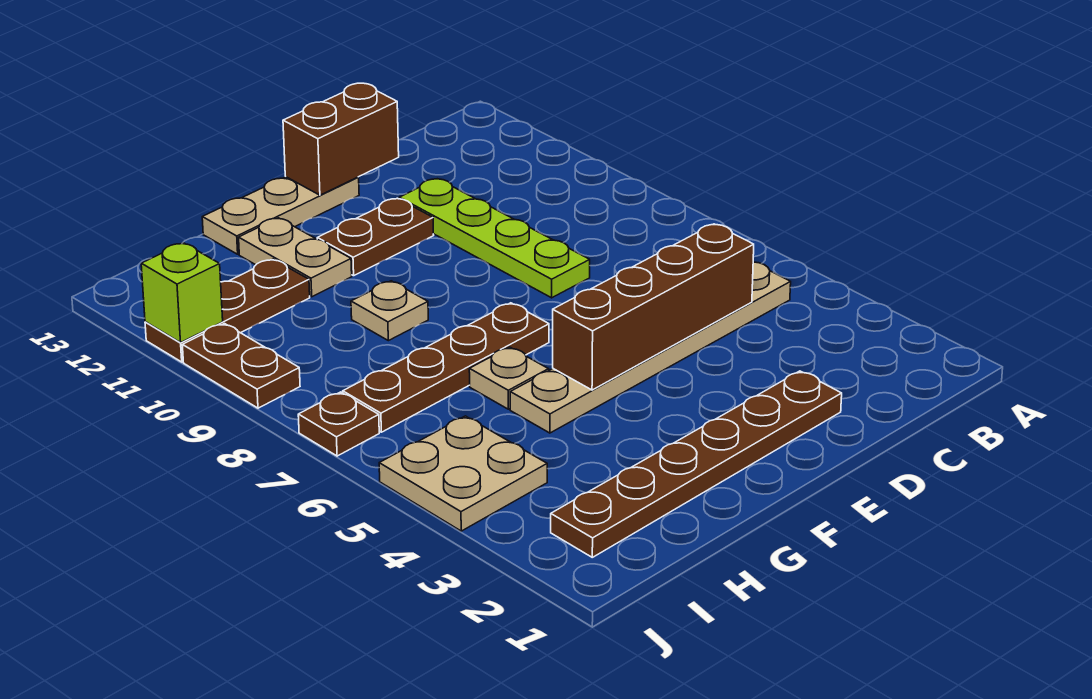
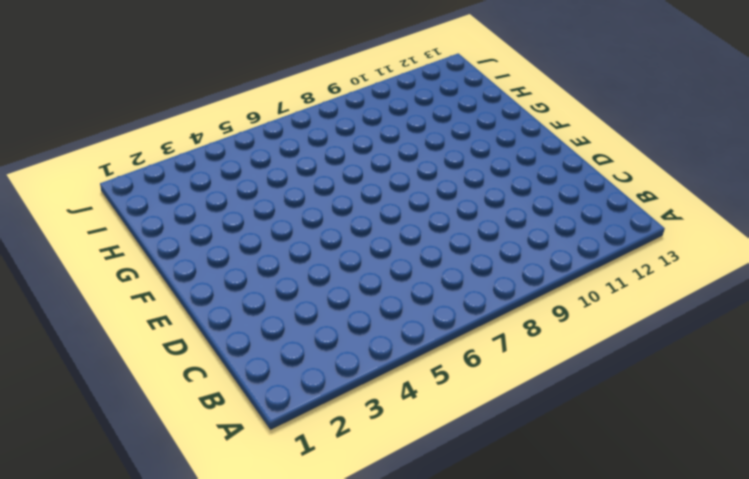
none -> tan plate B5:G5 level 1
none -> brown plate D2:I2 level 1
none -> lime plate D8:D11 level 1

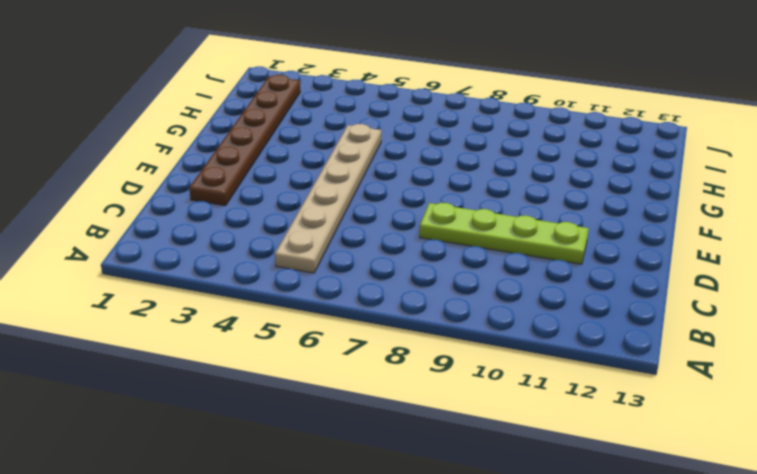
none -> brown plate E11:F11 level 1
none -> tan plate E13:G13 level 1
none -> brown plate F7:I7 level 1

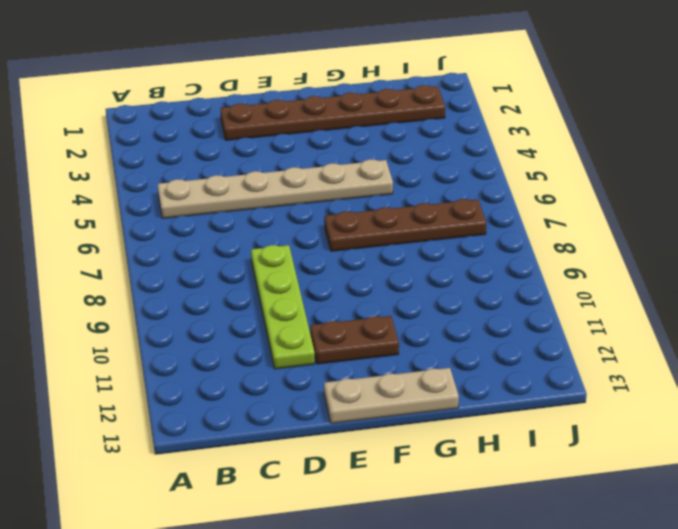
none -> tan plate G6 level 1
none -> tan plate G9 level 1
none -> tan plate G11:G12 level 1

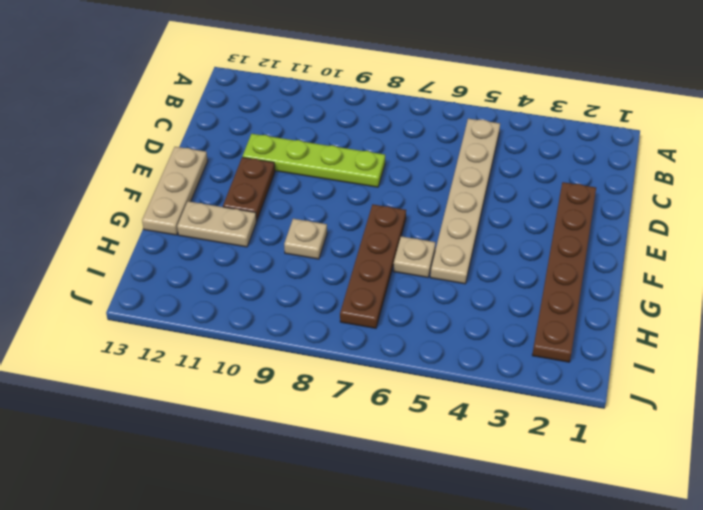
none -> brown plate H11:J11 level 1
none -> tan plate I4:J5 level 1
none -> brown plate J7 level 1

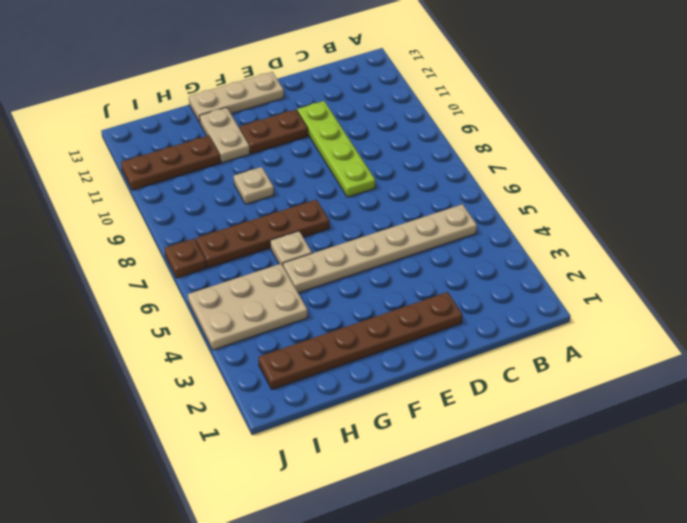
tan plate H4:J5 level 1 -> tan plate I4:J5 level 1
none -> brown plate J9:J10 level 1
none -> brown brick C5:F5 level 2
none -> brown brick D13:E13 level 2

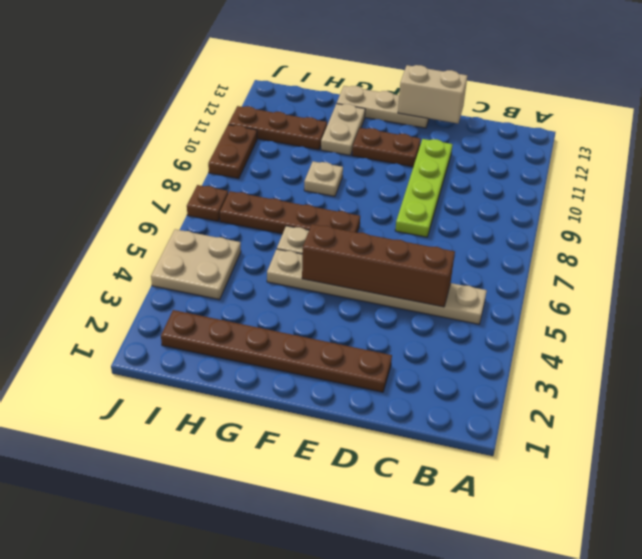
tan brick D13:E13 level 2 -> brown brick D13:E13 level 2
none -> lime brick J11 level 2

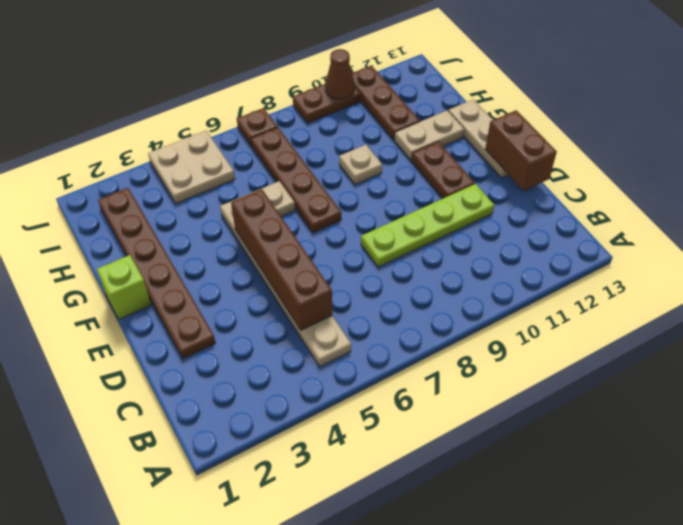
lime brick F1 level 1 -> lime brick J11 level 2
brown cone J10 level 2 -> none

